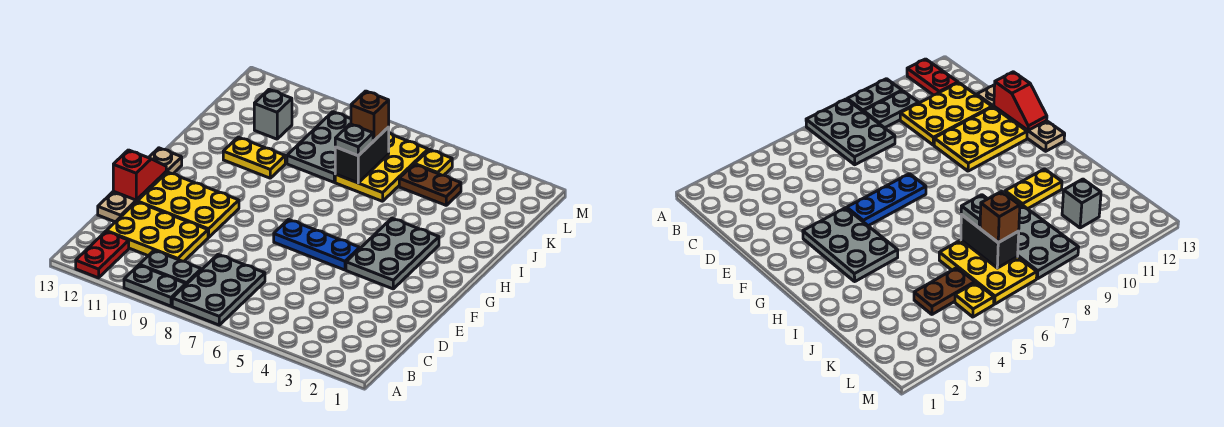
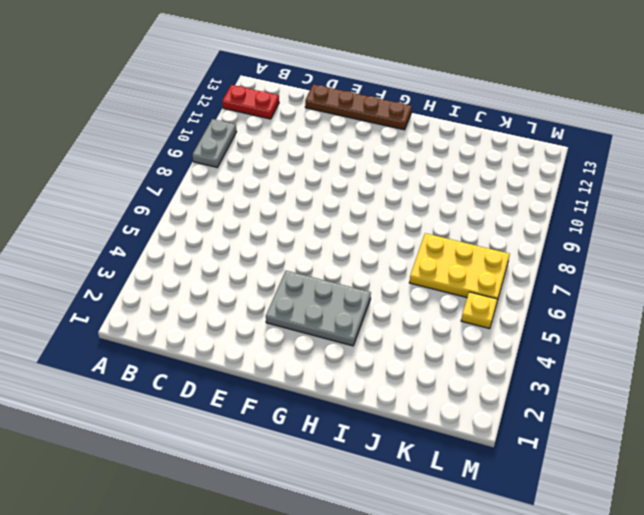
brown plate D13:G13 level 1 -> tan plate D13:G13 level 1
none -> grey plate A7:C8 level 1
none -> grey plate B9:B10 level 1
none -> yellow plate C10:D12 level 1

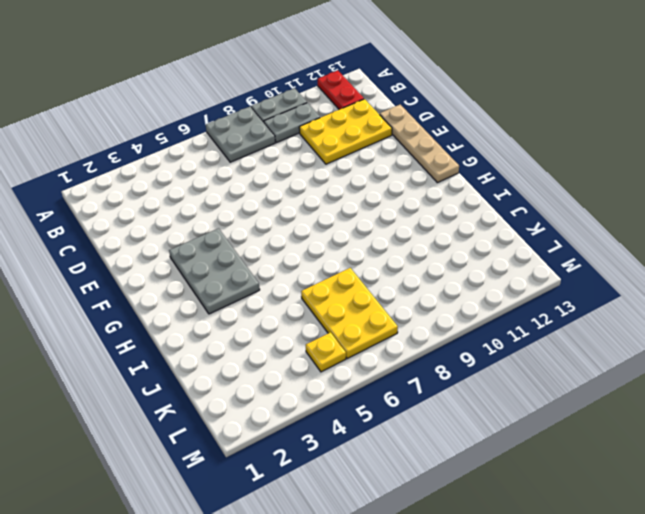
grey plate A7:B8 level 1 -> grey plate A7:C8 level 1
none -> yellow plate E10:F12 level 1
none -> blue plate F5:F7 level 1
none -> yellow plate I10:I11 level 1

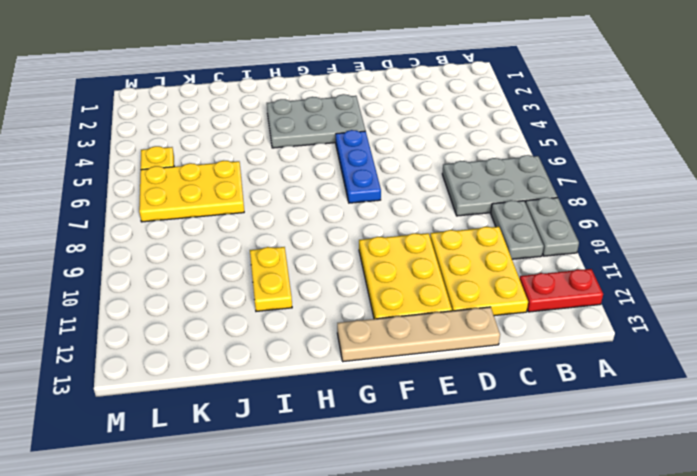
none -> grey plate J8:L9 level 1
none -> brown plate K4:K5 level 1
none -> grey brick K11 level 1

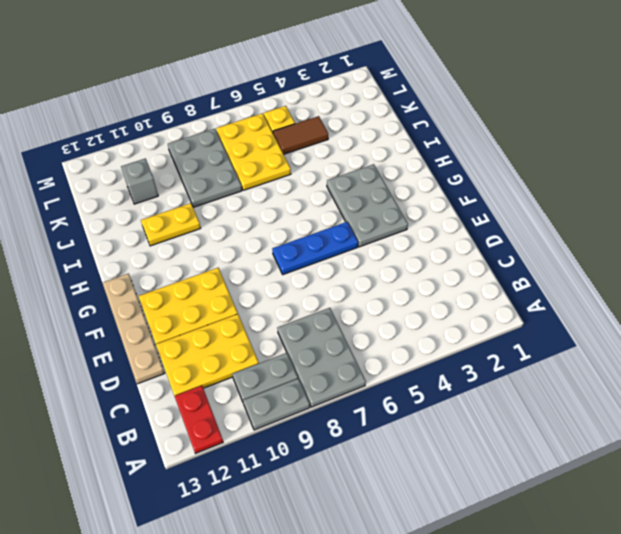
brown tile K4:K5 level 1 -> brown plate K4:K5 level 1
none -> red slope E13:F13 level 2 top E
none -> black brick J7:K7 level 2
none -> grey plate J7 level 3

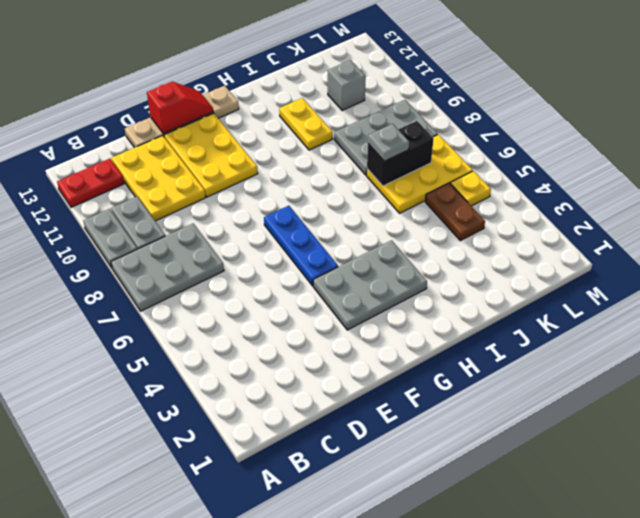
none -> brown brick K7 level 3

